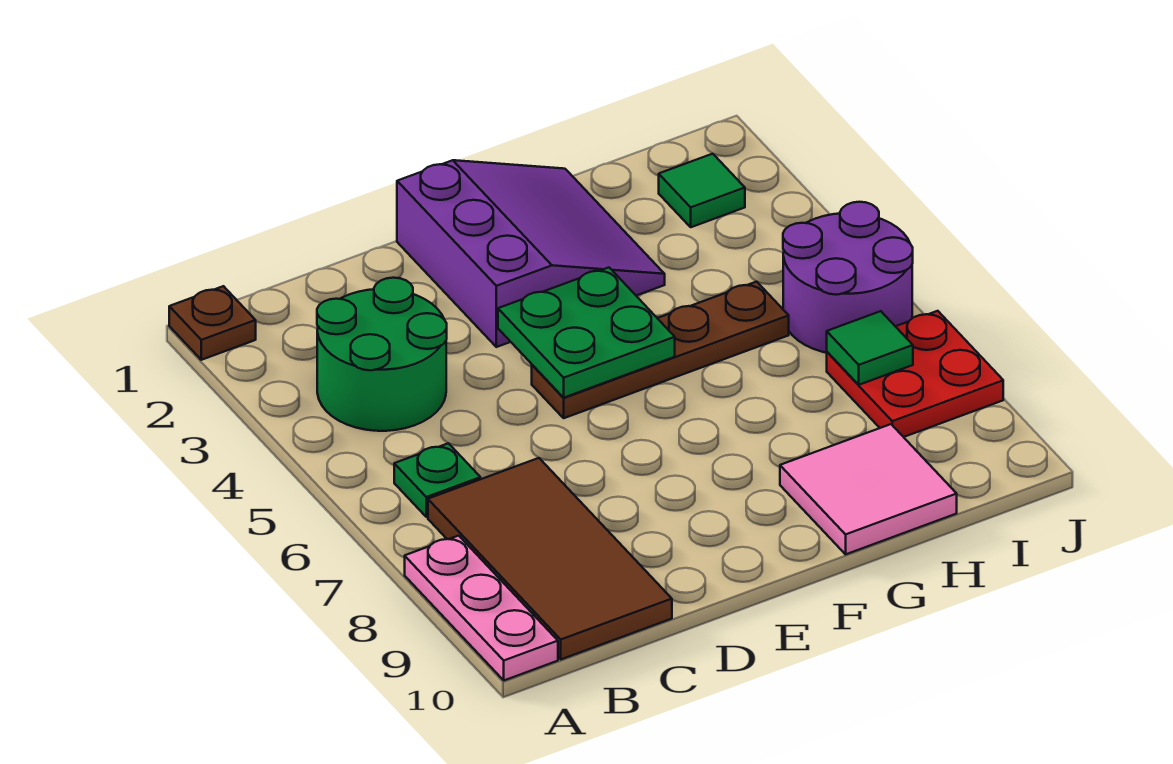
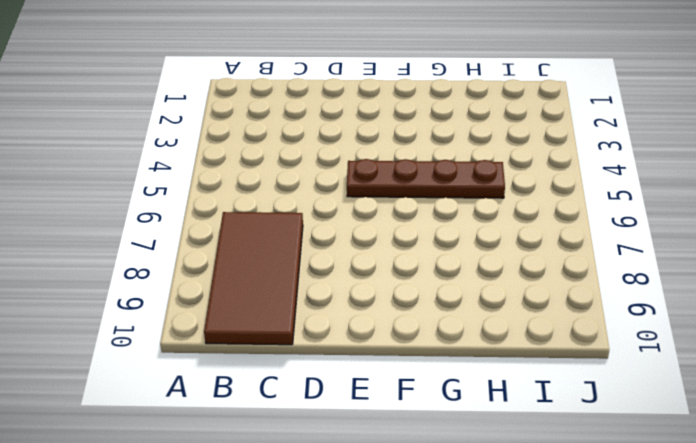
none -> brown plate A1 level 1
none -> pink plate A8:A10 level 1
none -> green round brick B3:C4 level 1

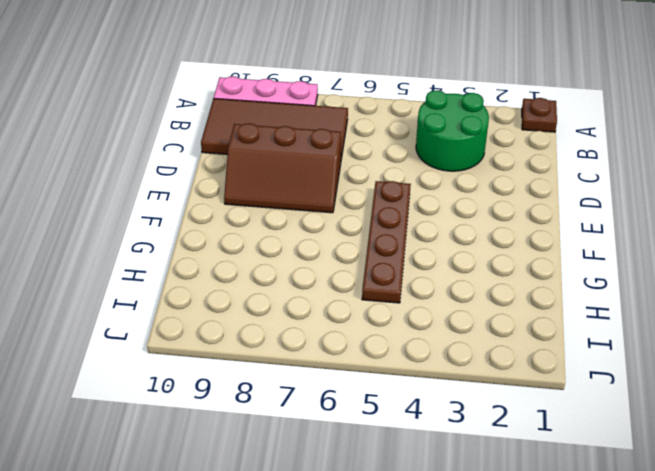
brown slope D7:E9 level 1 top D -> none
none -> green plate B6 level 1
none -> purple slope E1:G3 level 1 top E
none -> pink tile G9:H10 level 1

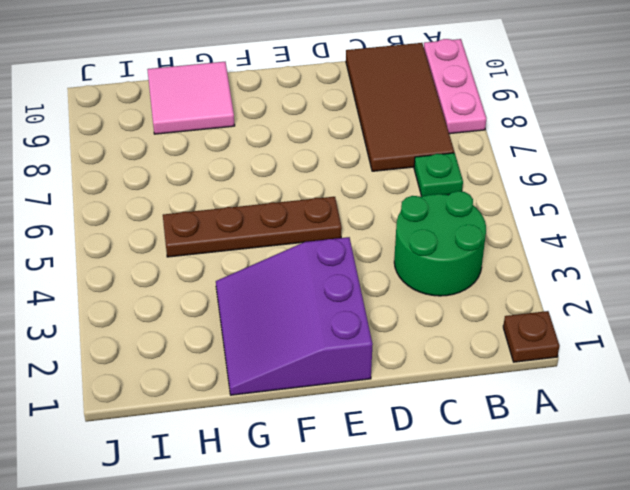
none -> green tile I2 level 1
none -> purple round brick I5:J6 level 1
none -> red plate I7:J8 level 1

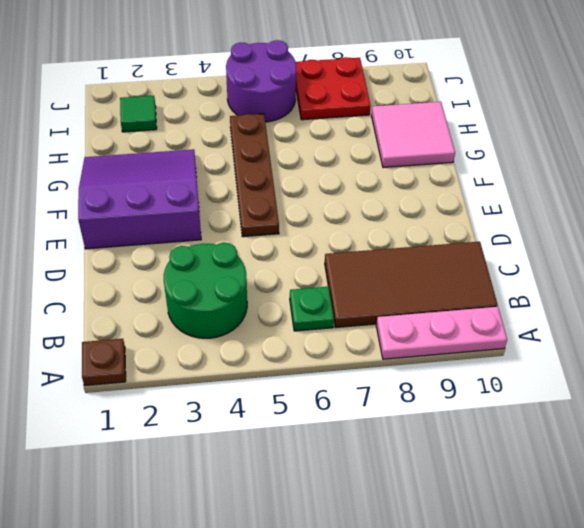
none -> green plate E4:F5 level 2
none -> green tile I7 level 2

